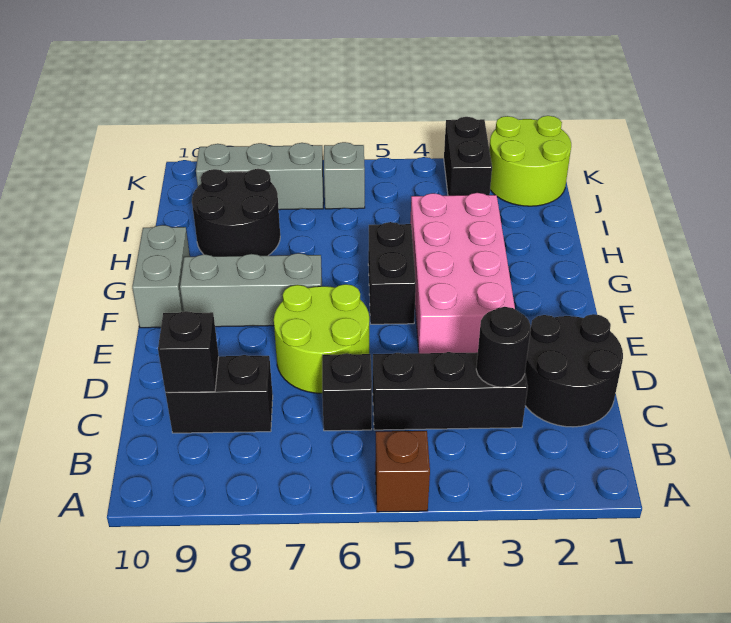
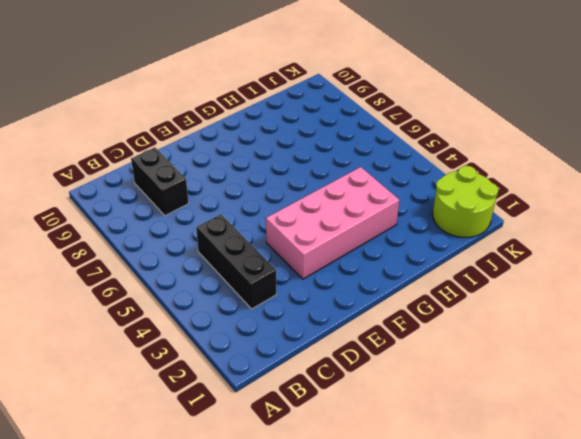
none -> brown brick A5 level 1
none -> black round brick C1:D2 level 1
none -> black brick C6 level 1

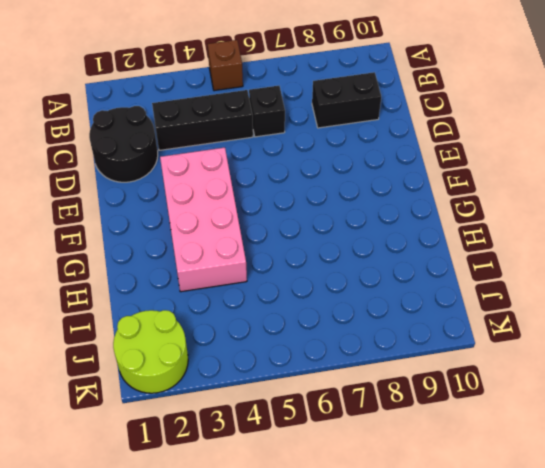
none -> lime round brick D6:E7 level 1
none -> black brick F5:G5 level 1
none -> grey brick F7:F9 level 1

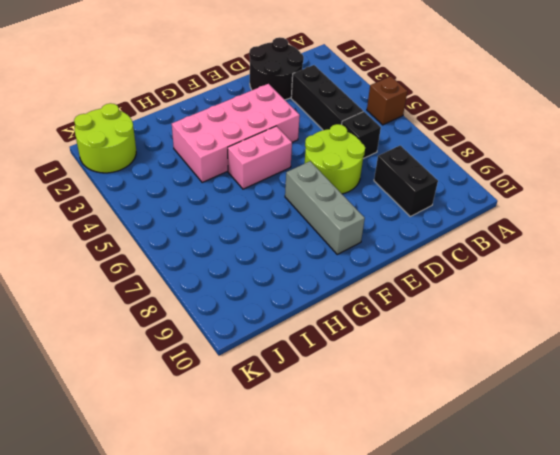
pink brick F5:G5 level 1 -> black brick F5:G5 level 1
none -> grey brick F10:G10 level 1
none -> black round brick H8:I9 level 1
none -> black brick J3:K3 level 1

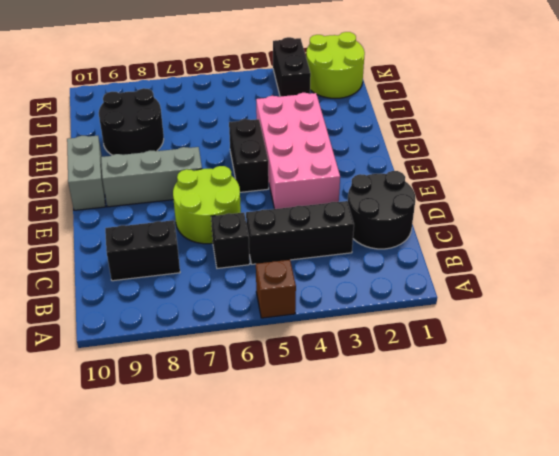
none -> grey brick J6 level 1
none -> grey brick J7:J9 level 1
none -> black round brick C3 level 2

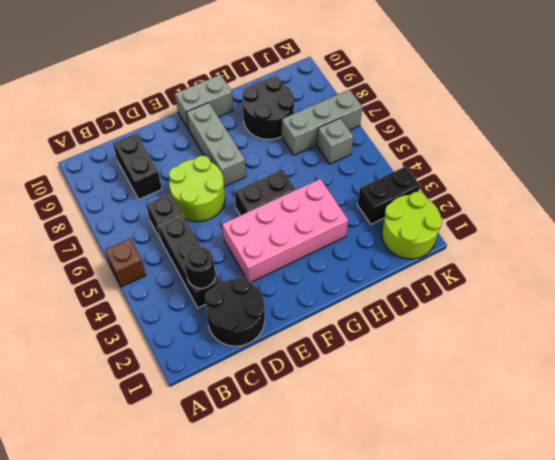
grey brick I7:K7 level 1 -> grey brick J7:J9 level 1
none -> black brick C9 level 2

